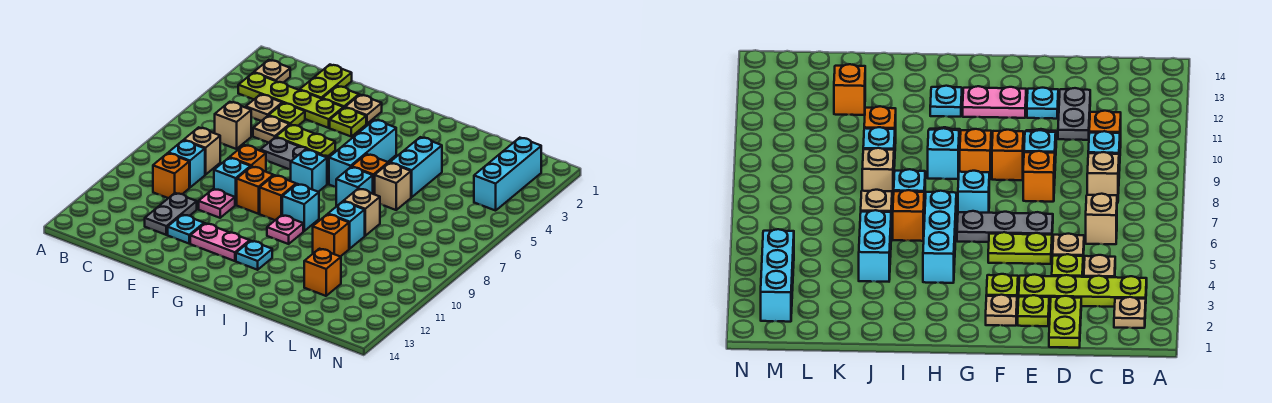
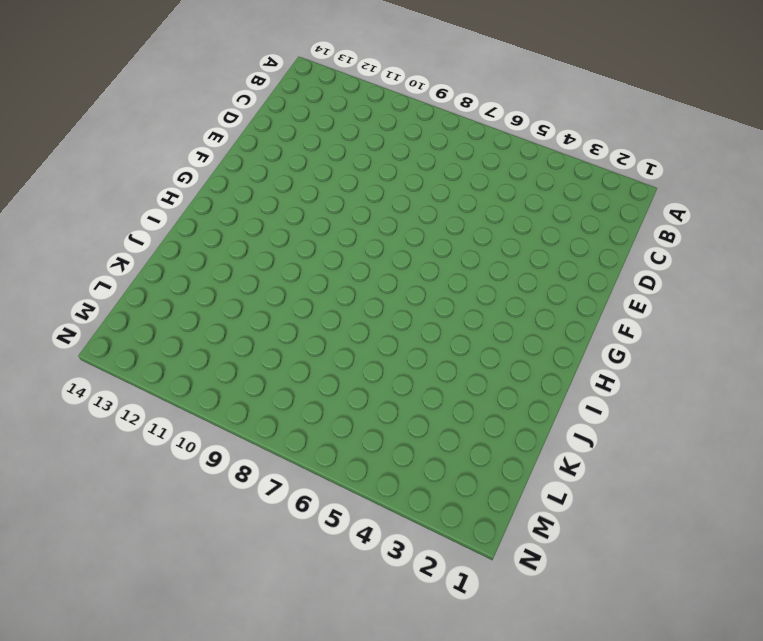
none -> tan plate B2 level 1
none -> lime plate B3:E3 level 1
none -> tan plate C4 level 1
none -> tan brick C6 level 1

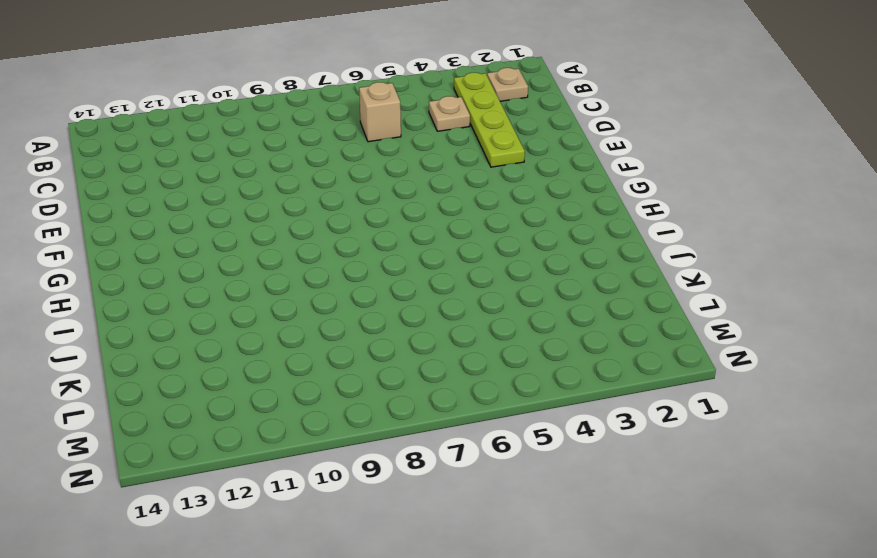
none -> tan brick C8 level 1
none -> cyan brick C9 level 1
none -> orange brick C10 level 1
none -> lime plate D1:D2 level 1

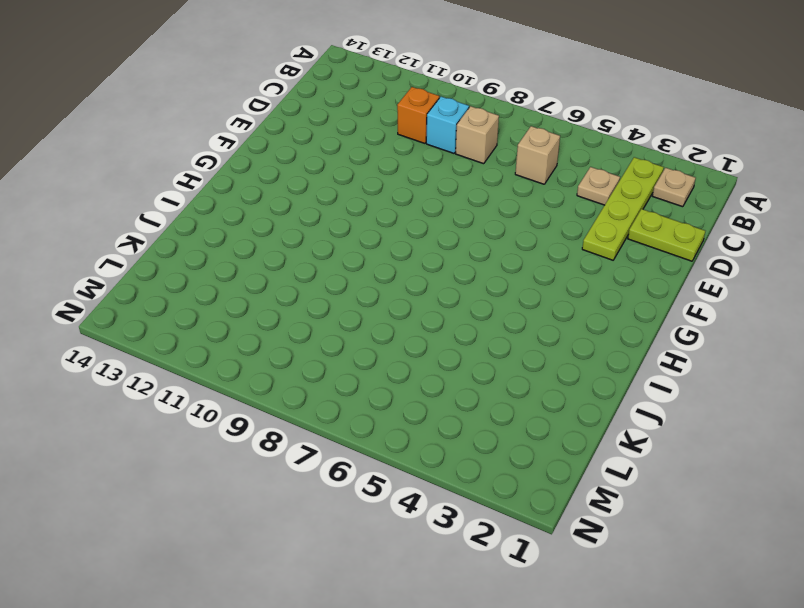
none -> lime plate D4 level 1
none -> tan plate D5 level 1
none -> grey plate D11:D12 level 1
none -> lime plate E2 level 1

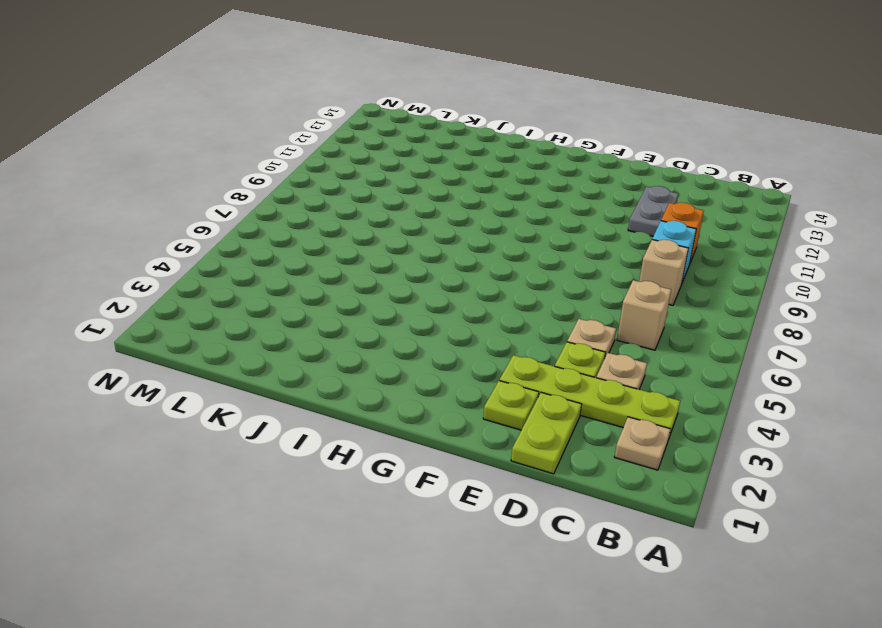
none -> lime plate E5:F5 level 1
none -> grey plate E6:G6 level 1
none -> orange brick E8 level 1
none -> cyan brick E9 level 1

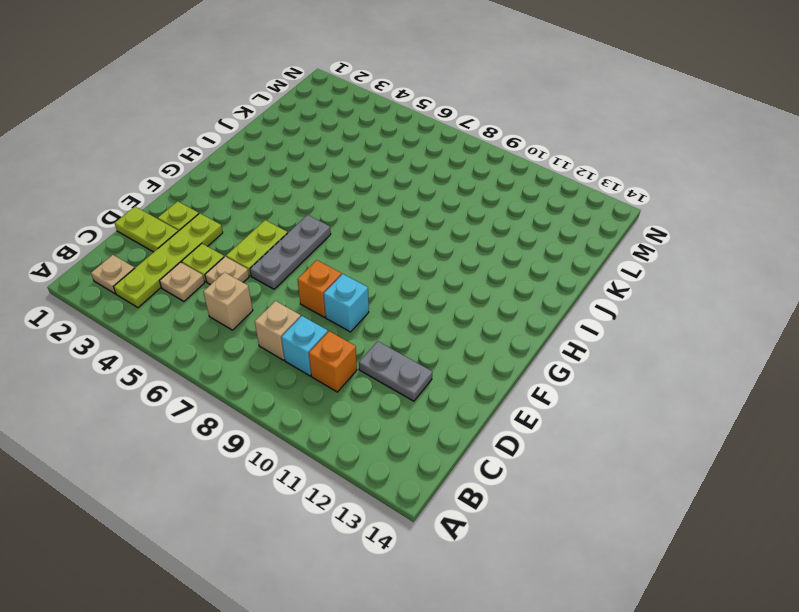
none -> pink plate E10 level 1
none -> cyan plate E12 level 1
none -> tan plate F2 level 1
none -> lime plate F3 level 1

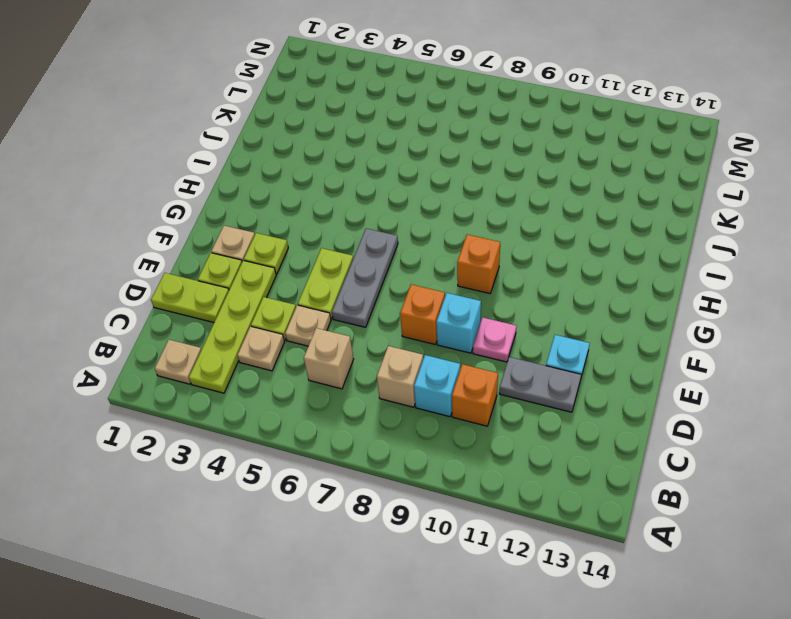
none -> orange brick F9 level 1
none -> pink plate F12:G12 level 1
none -> cyan brick G7 level 1
none -> cyan brick H4:H6 level 1

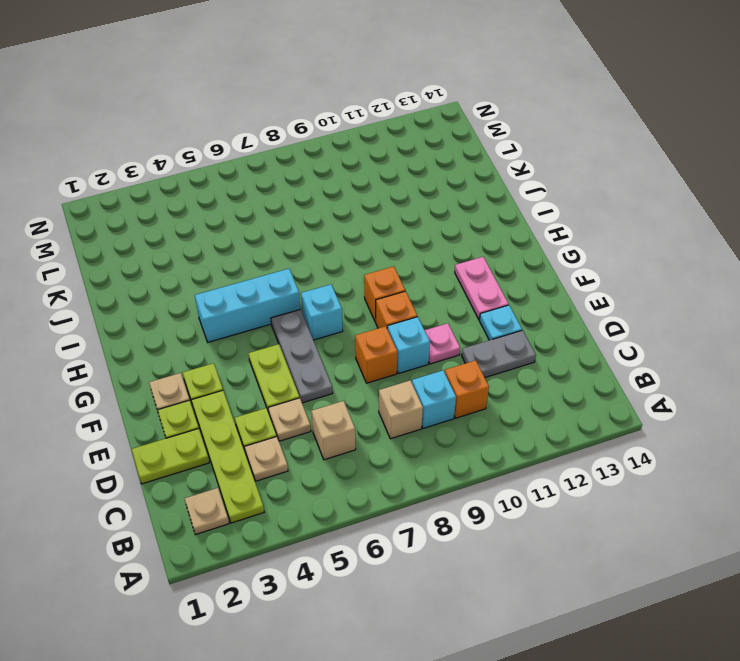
none -> cyan brick H9 level 1
none -> pink plate H10 level 1
none -> cyan plate H12 level 1
none -> orange brick I6 level 1

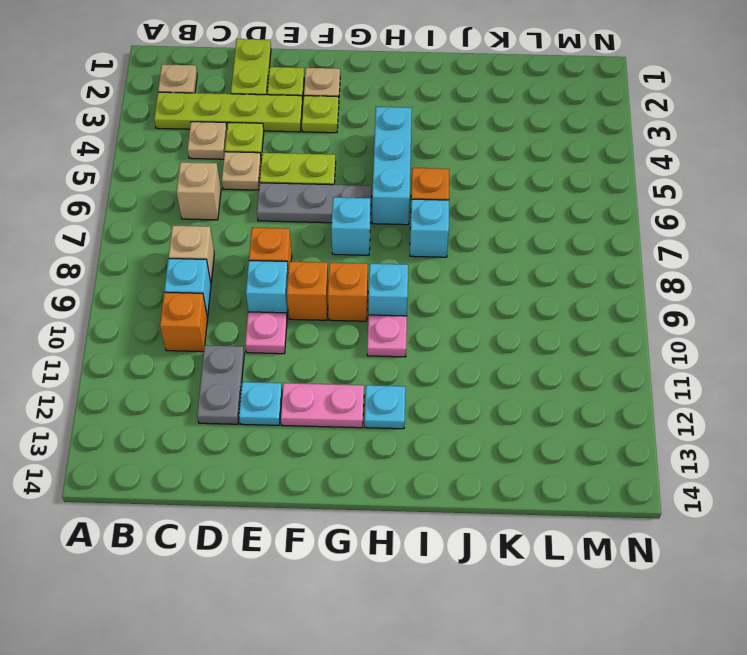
none -> cyan brick J4:J5 level 1
none -> tan brick J6 level 1
none -> tan brick J8 level 1
none -> cyan brick J9 level 1

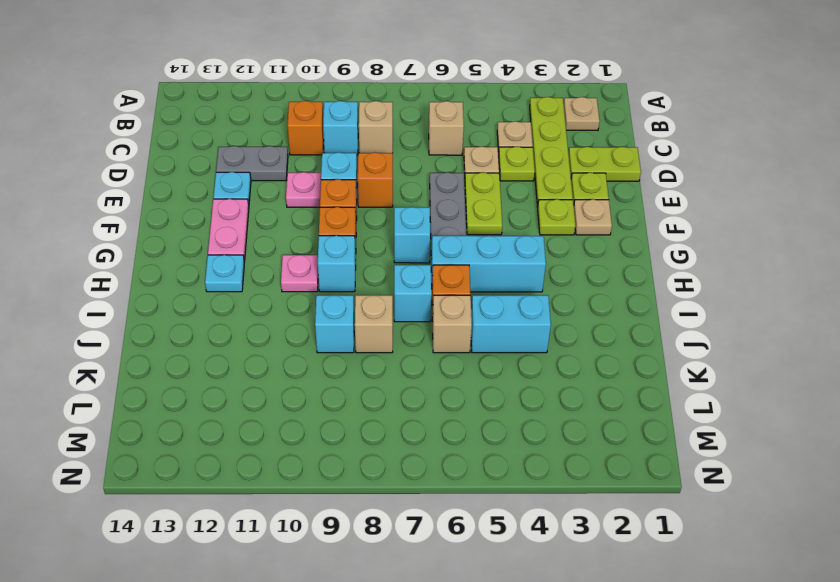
none -> orange brick J10 level 1
none -> orange brick K12 level 1
none -> cyan brick M2:M4 level 1

